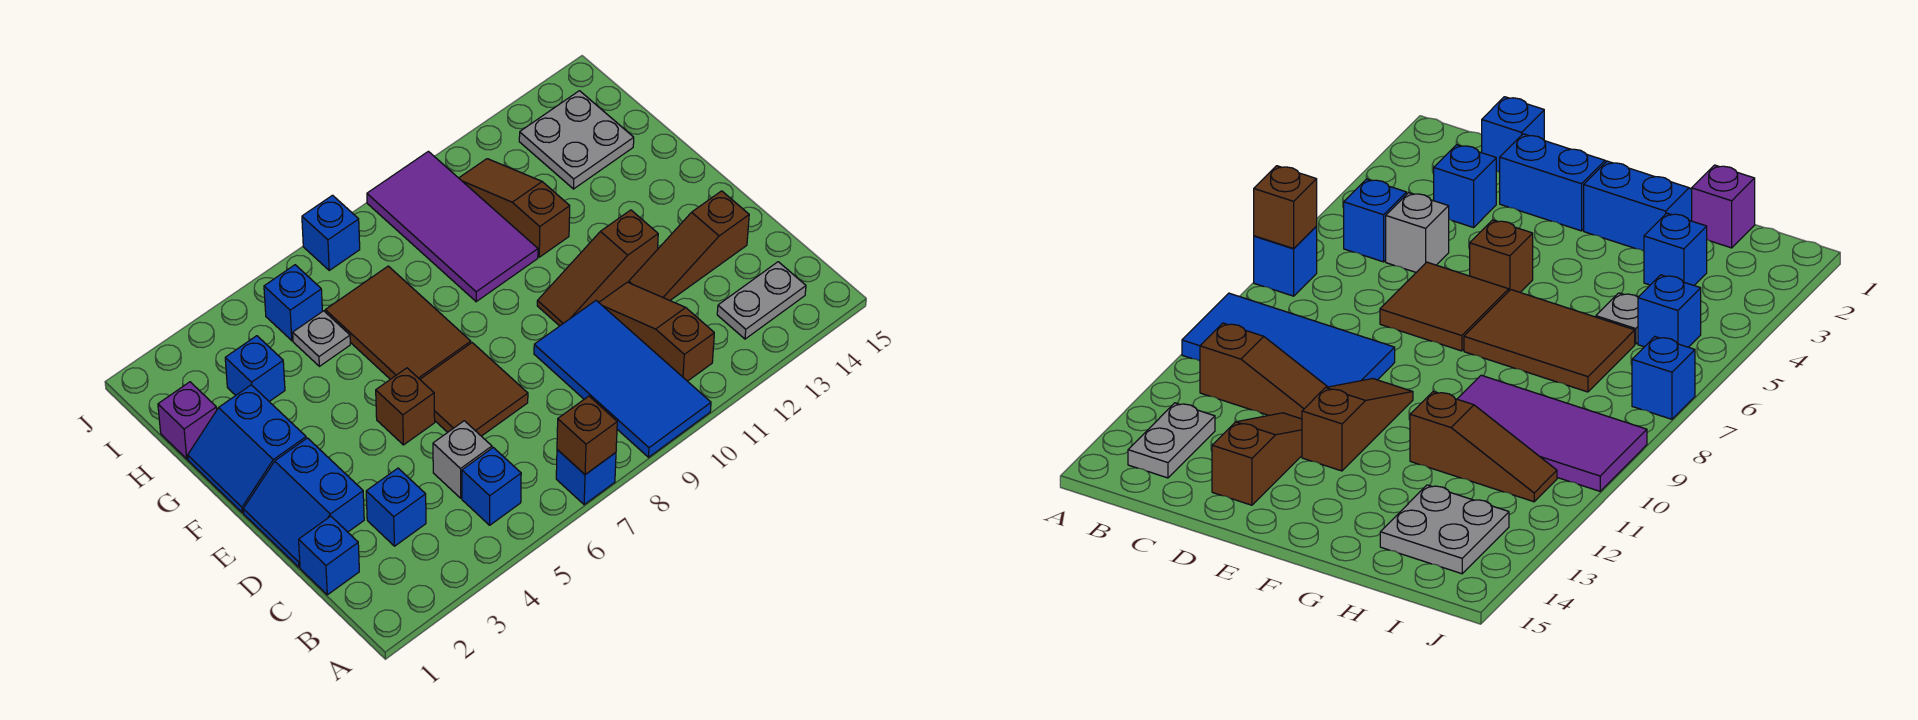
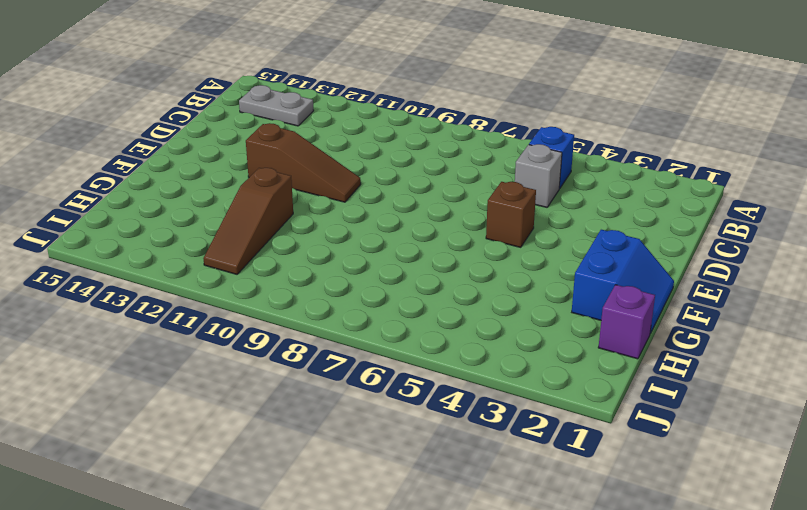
none -> blue brick A7 level 1
none -> blue tile A9:D10 level 1
none -> brown slope B11:D11 level 1 top B

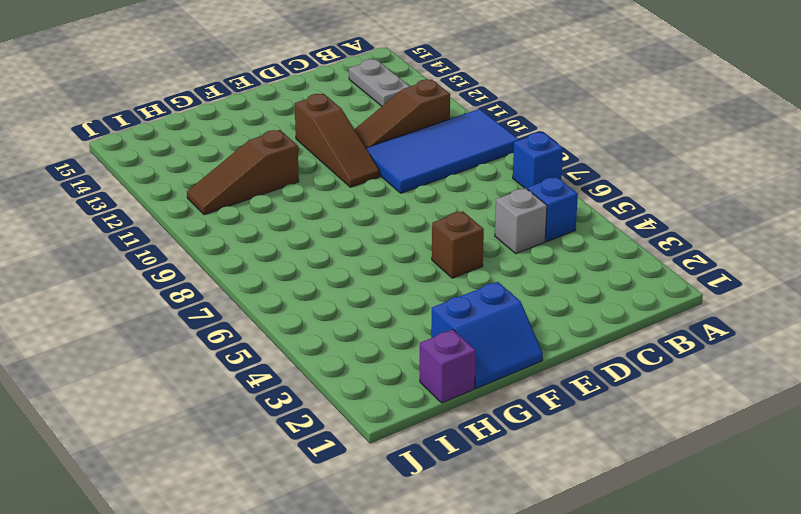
none -> blue brick C1 level 1
none -> blue brick C3 level 1
none -> blue slope D1:E2 level 1 top 2

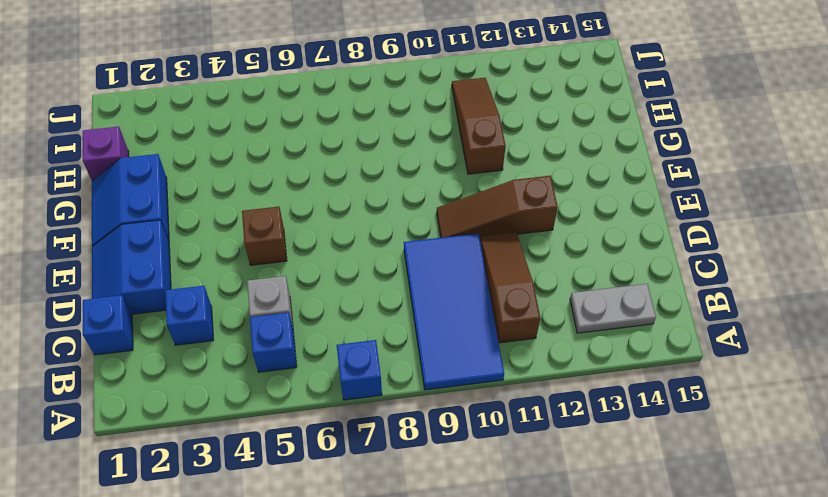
none -> brown tile D6:E7 level 1
none -> brown slope D12:D14 level 1 top 14
none -> brown tile F6:H7 level 1

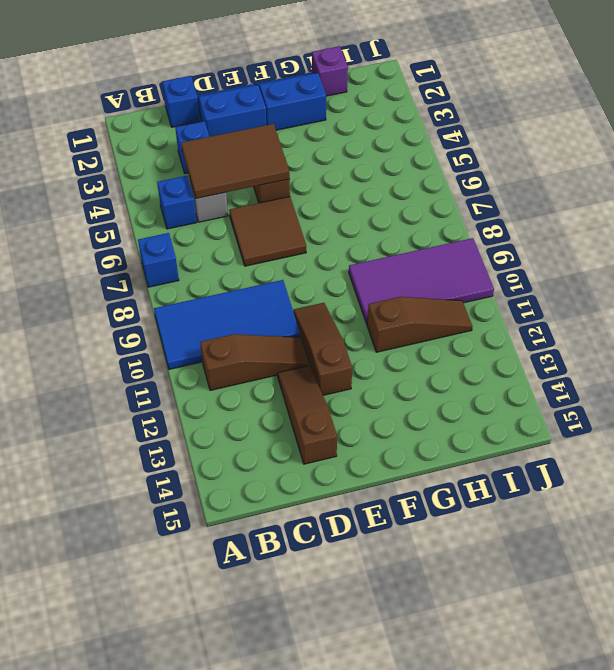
brown tile C4:E5 level 2 -> brown tile F6:H7 level 1
none -> grey plate B13:B14 level 1
none -> blue brick H3 level 1
none -> grey plate H5 level 1

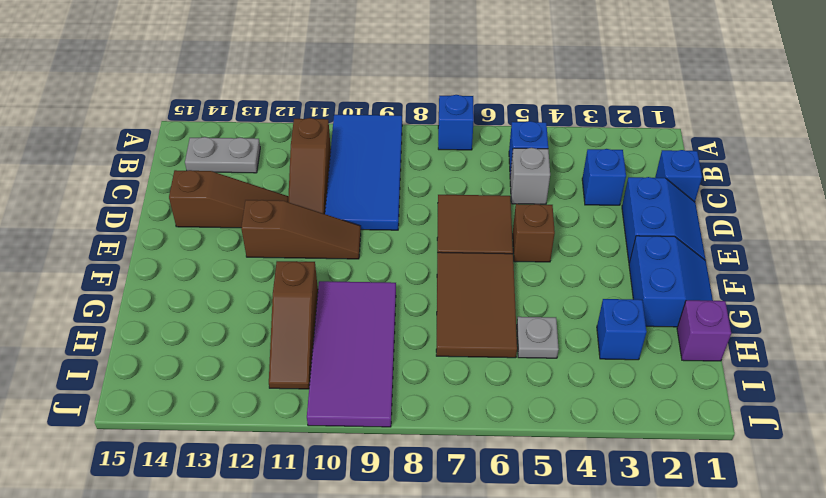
none -> grey plate H13:I14 level 1
none -> blue brick I5 level 1
none -> blue brick J7 level 1

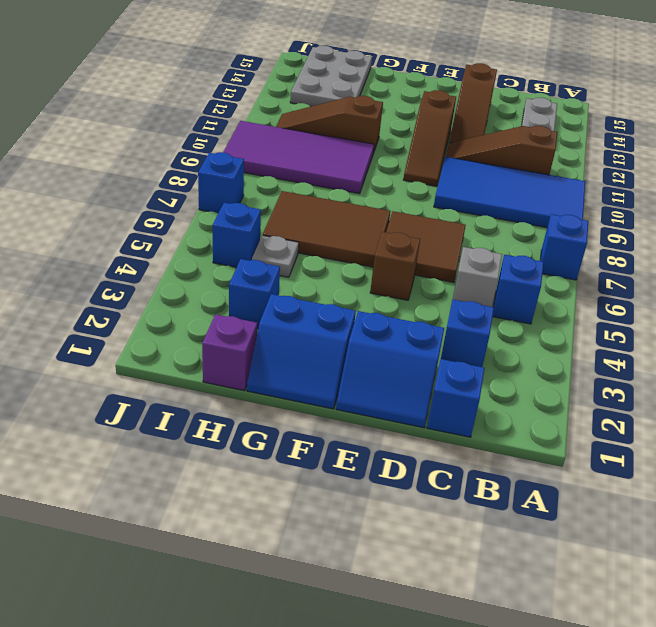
grey plate H13:I15 level 1 -> grey plate H13:I14 level 1
none -> brown brick A7 level 2

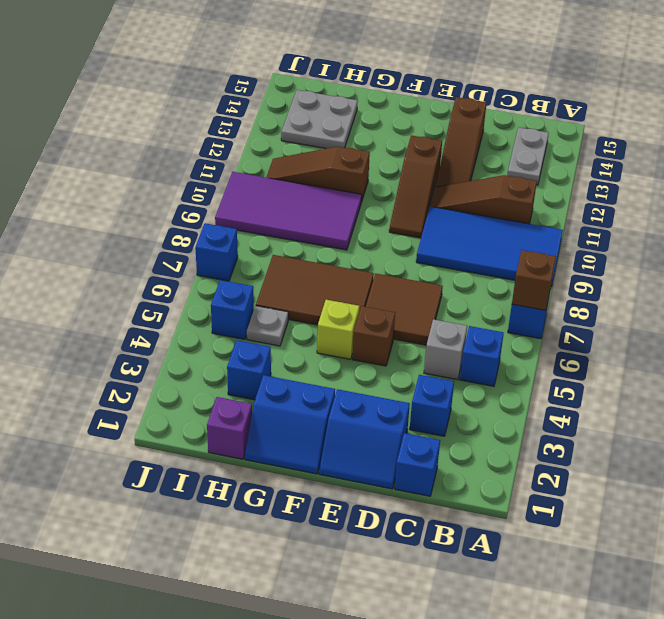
lime brick F5 level 1 -> none

